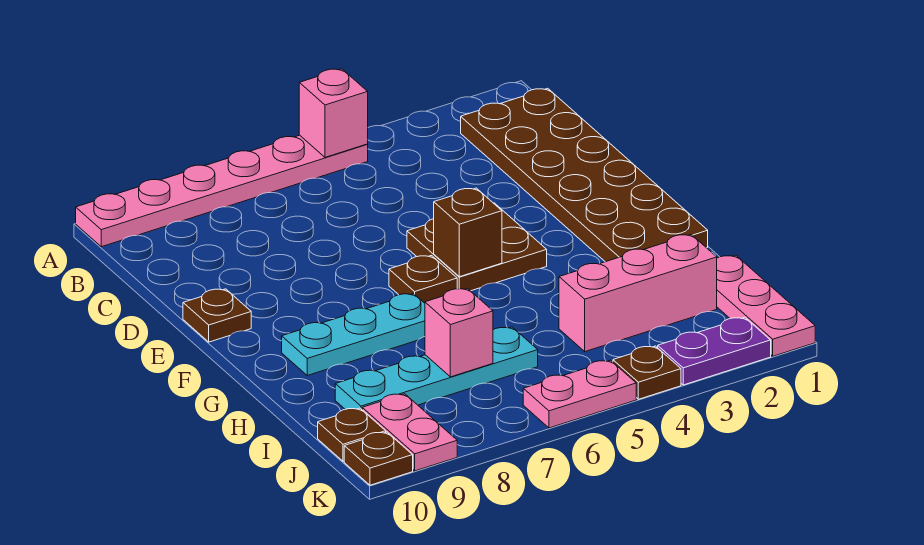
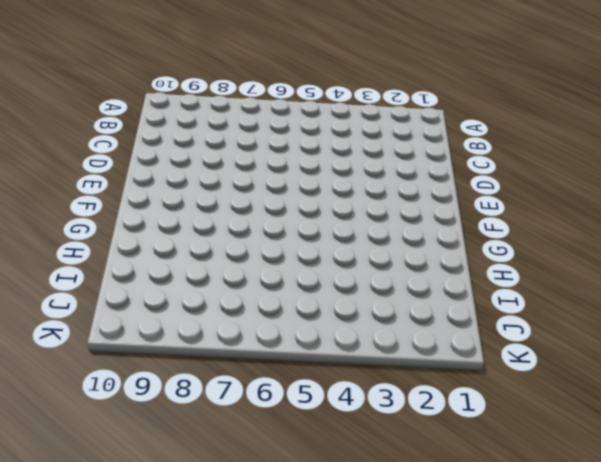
none -> pink plate A5:A10 level 1
none -> brown plate B1:G2 level 1
none -> brown plate E4:F5 level 1

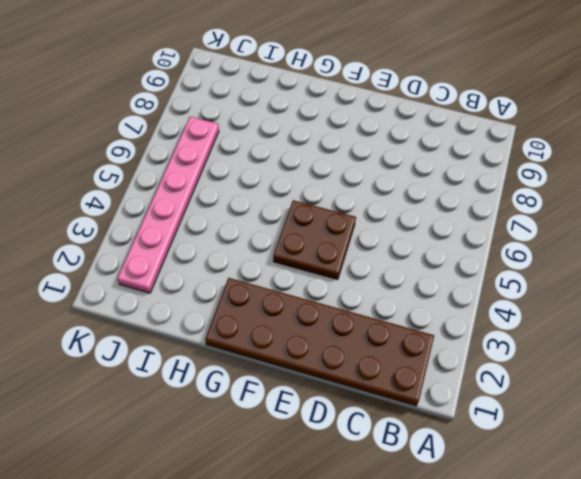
pink plate J2:J7 level 1 -> pink plate A5:A10 level 1
none -> brown plate E10 level 1
none -> brown plate F6 level 1
none -> cyan plate G7:G9 level 1

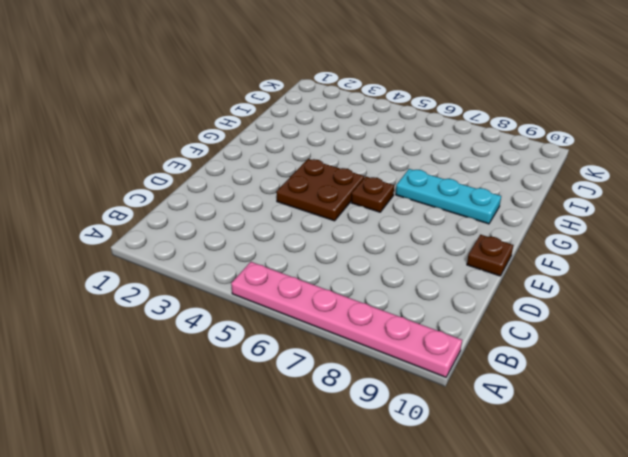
none -> brown plate B1:G2 level 1
none -> pink plate I1:K1 level 1
none -> pink brick I2:I4 level 1

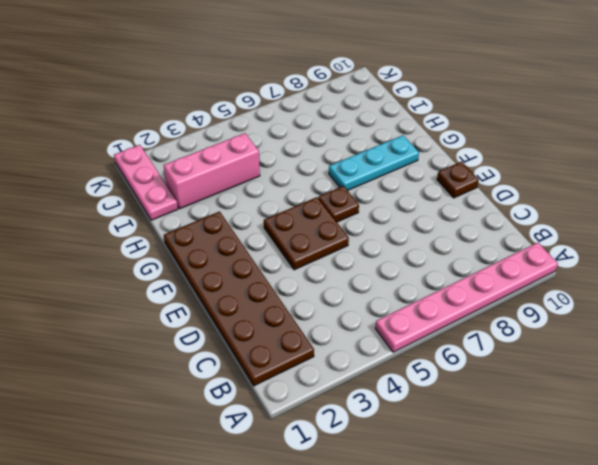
none -> cyan plate I6:I9 level 1
none -> pink plate J9:K9 level 1
none -> brown plate J10 level 1

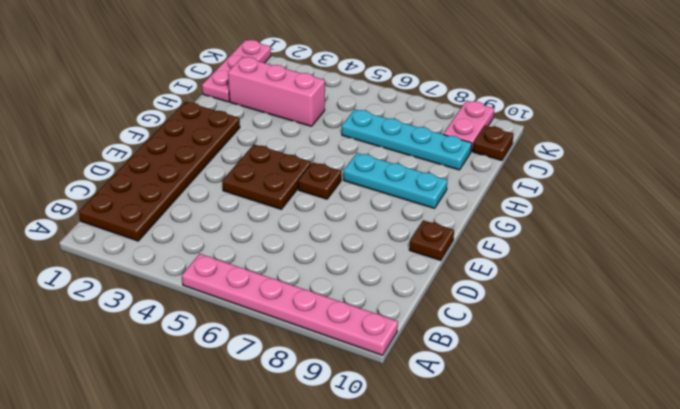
none -> purple plate K2:K3 level 1
none -> brown plate K4 level 1
none -> pink plate K5:K6 level 1

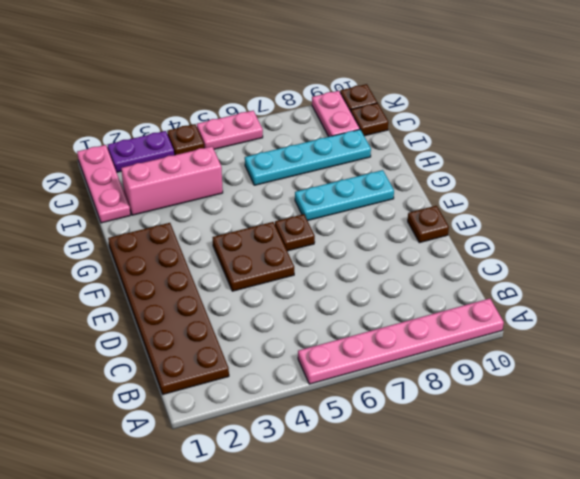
none -> pink brick A5 level 2
none -> brown brick F5 level 2
none -> pink brick I7 level 2

